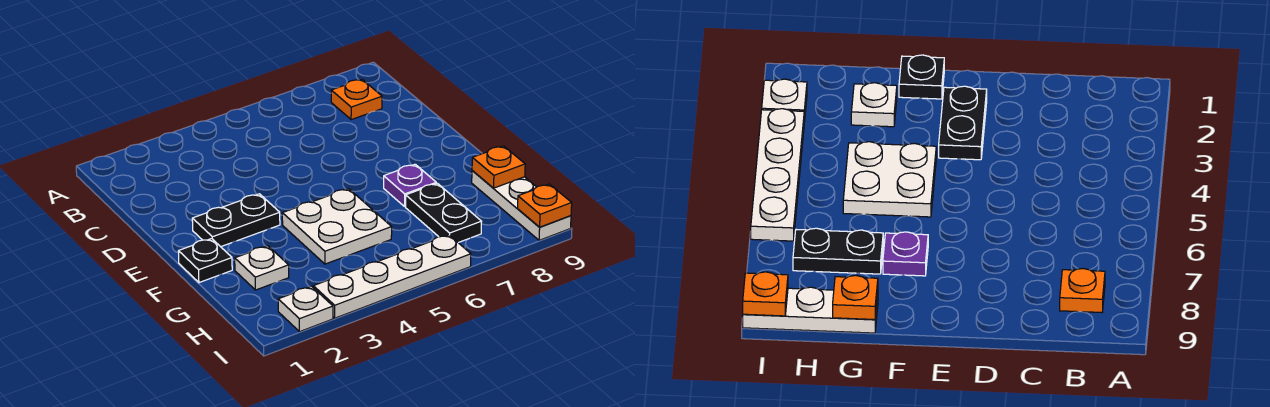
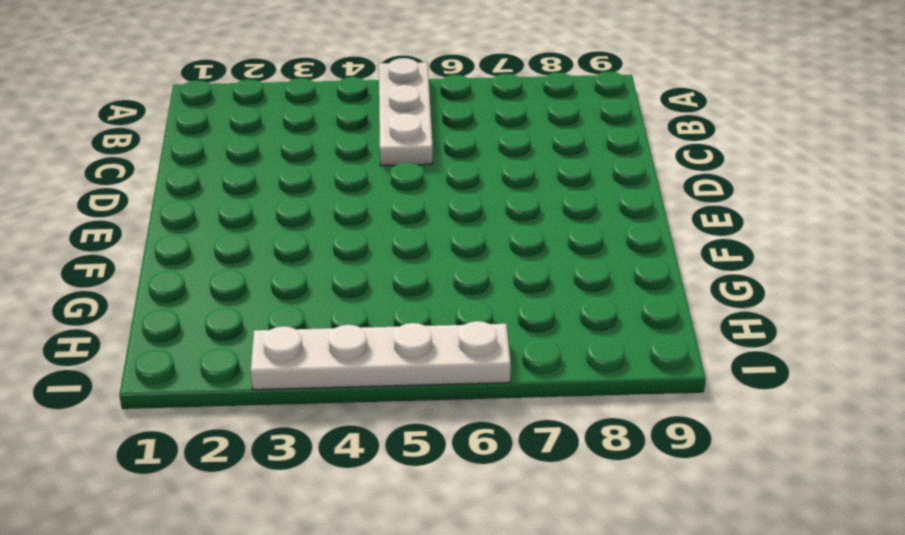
white plate A5:C5 level 1 -> white plate G9:I9 level 1
none -> orange plate B8 level 1
none -> black plate E2:E3 level 1
none -> black plate F1 level 1

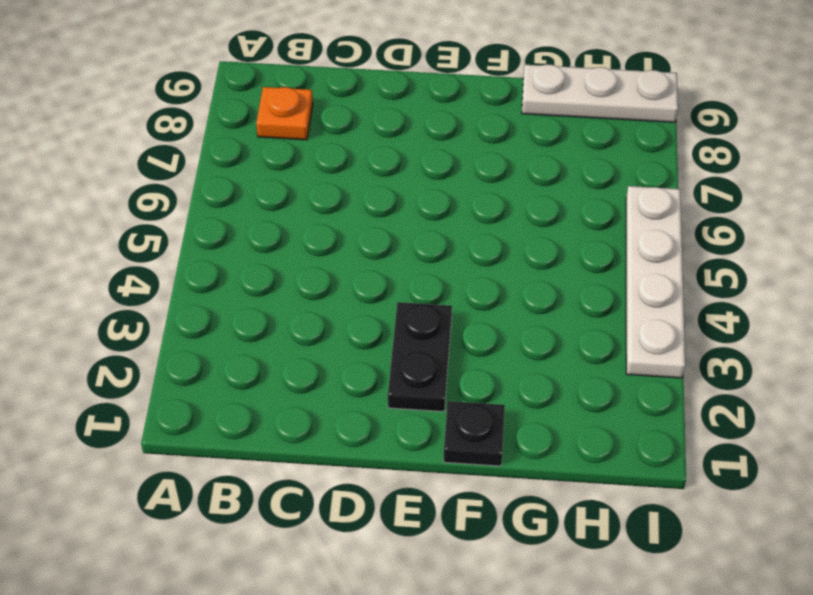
none -> white plate F4:G5 level 1
none -> purple plate F7 level 1
none -> white plate G2 level 1

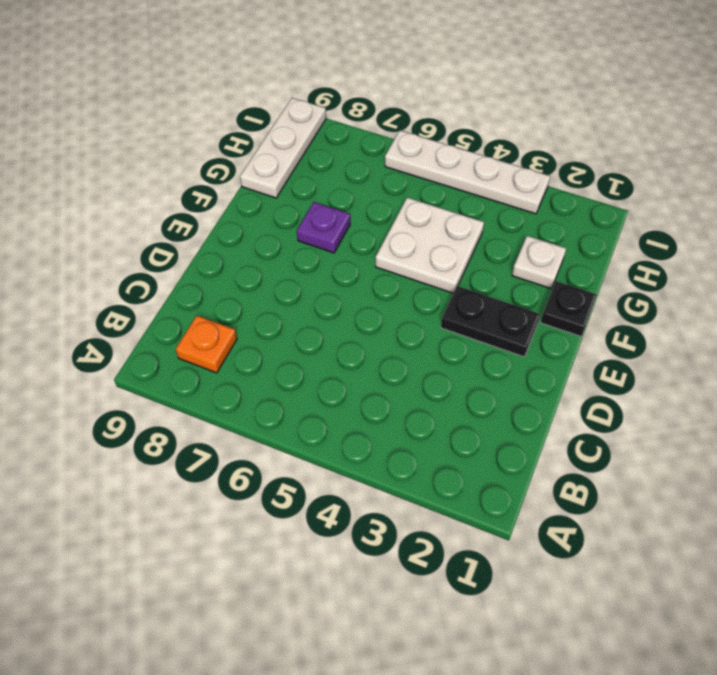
none -> black plate G7:H7 level 1
none -> white plate I2 level 1
none -> orange plate G9 level 2

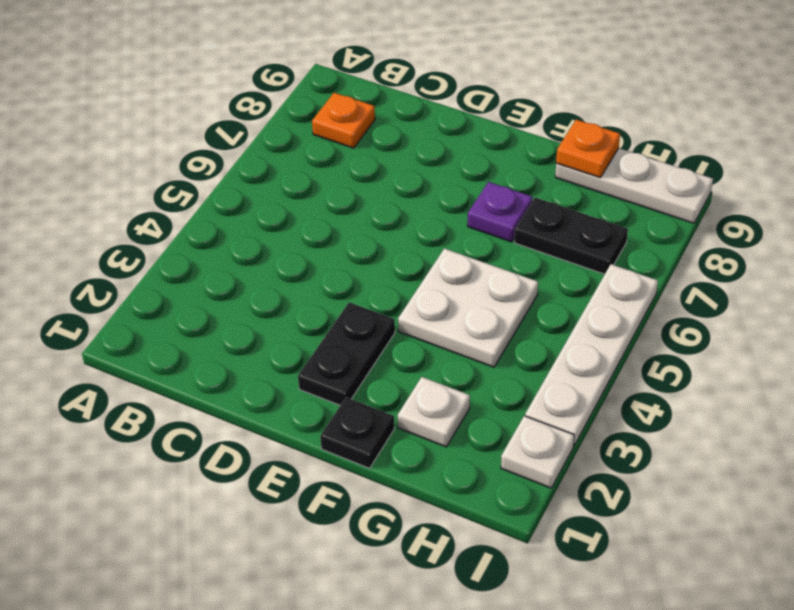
none -> orange plate I9 level 2

